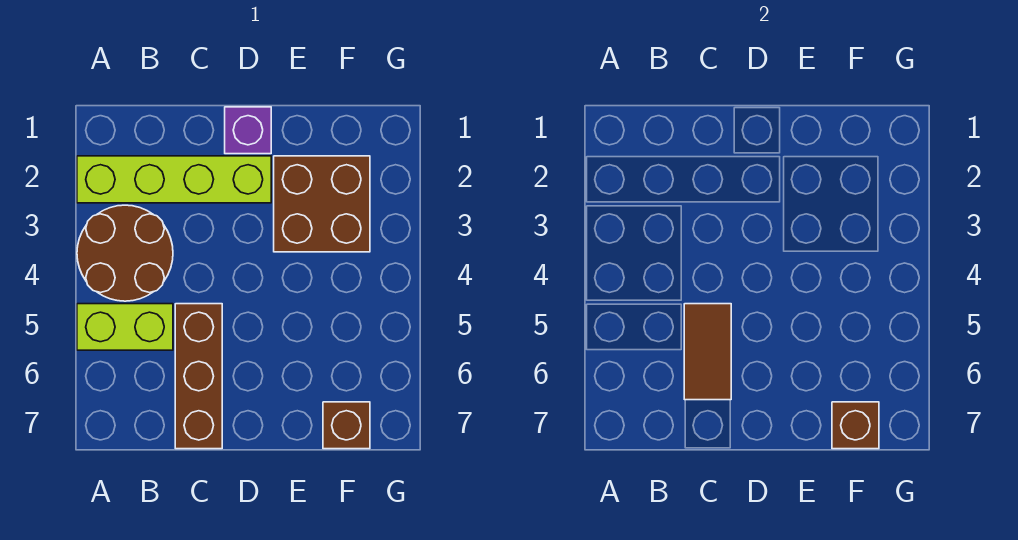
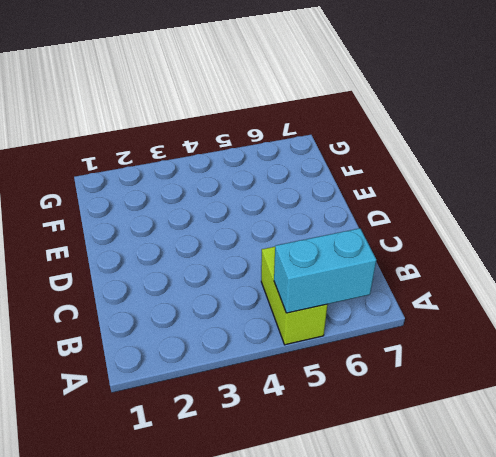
cyan brick A5:A6 level 2 -> none
none -> lime brick A2:D2 level 1
none -> brown round brick A3:B4 level 1

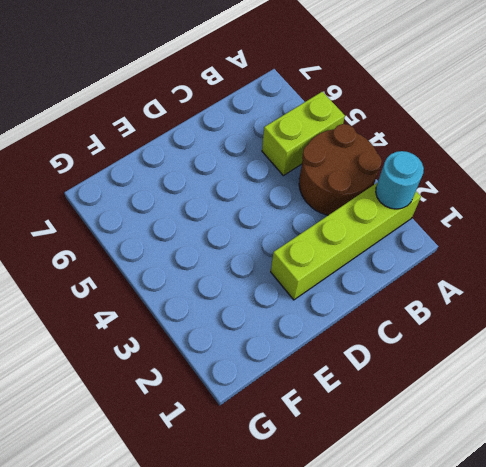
cyan round brick A2 level 2 -> none
none -> brown brick C5:C7 level 1
none -> purple brick D1 level 1

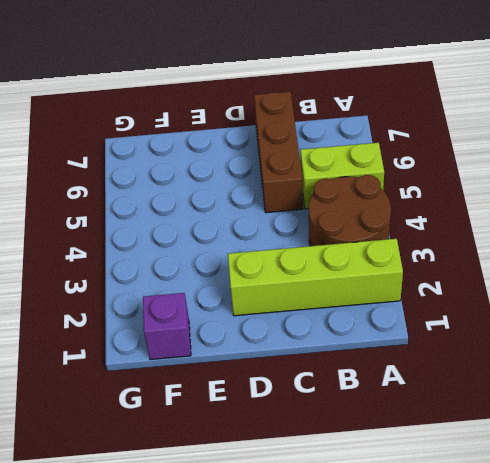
purple brick F1 level 1 -> purple brick D1 level 1
none -> brown brick E2:F3 level 1
none -> brown brick F7 level 1

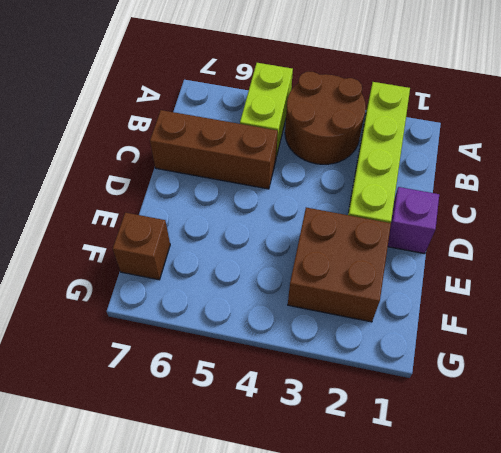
none -> brown tile C5:C6 level 2
none -> brown brick F7 level 2

